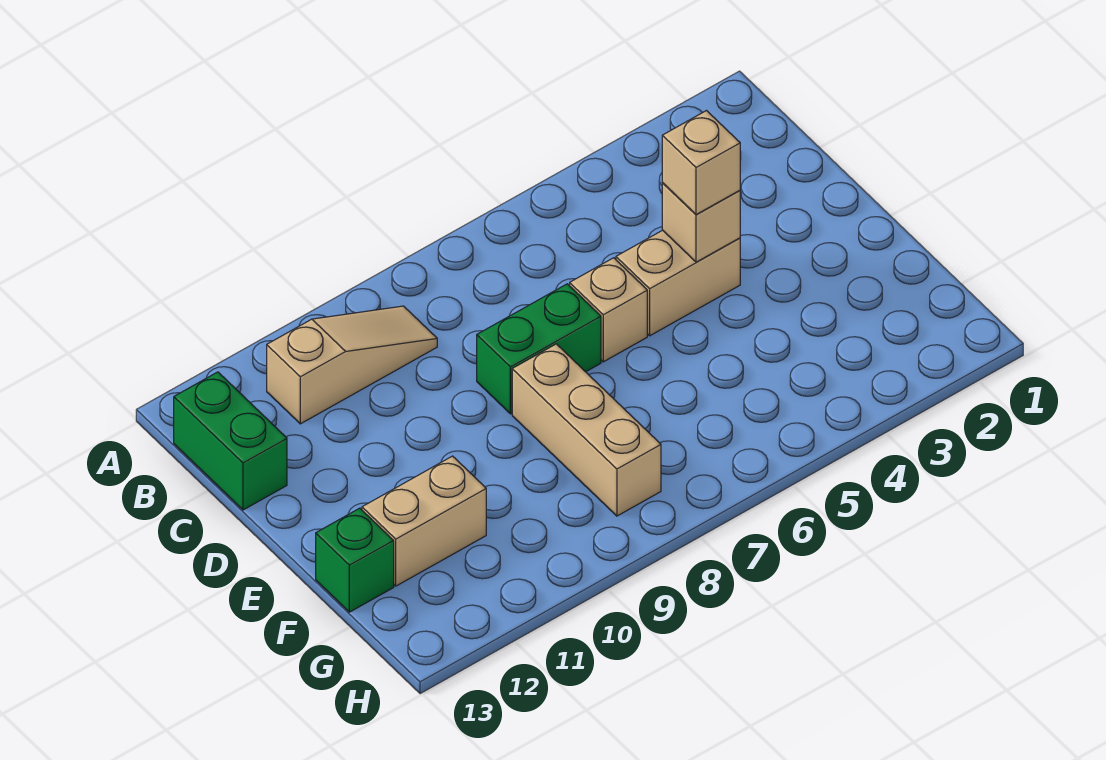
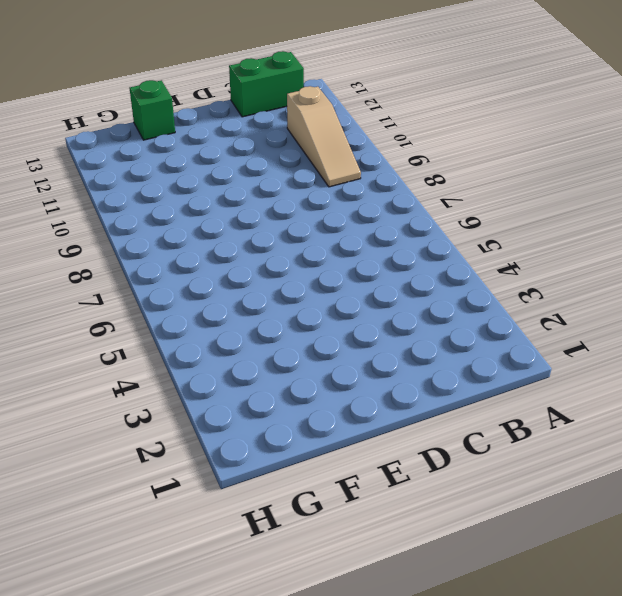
none -> tan brick D4:D5 level 1
none -> tan brick D6 level 1

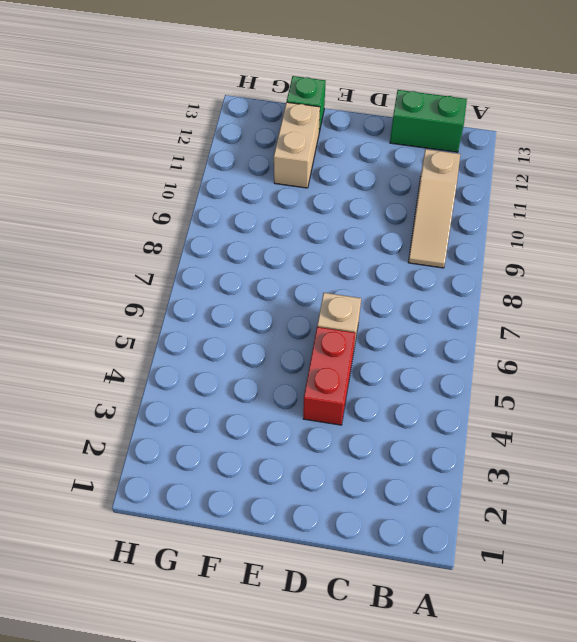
red brick D4:D5 level 1 -> tan brick D4:D5 level 1
none -> green brick D7:D8 level 1
none -> tan brick E8:G8 level 1

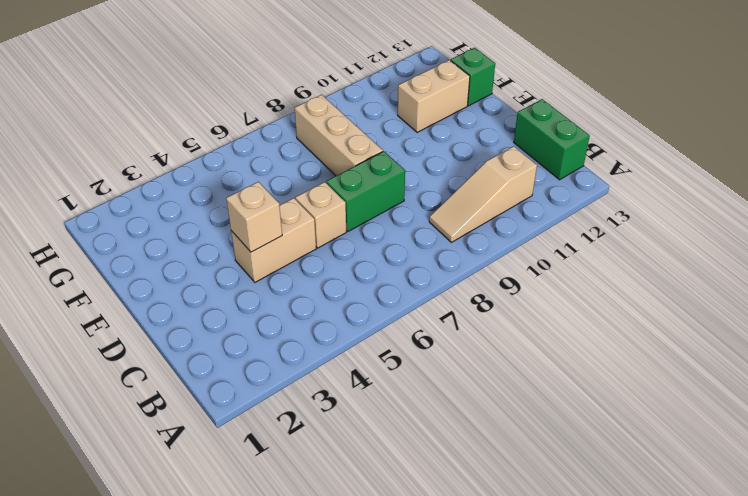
none -> tan brick D4 level 3

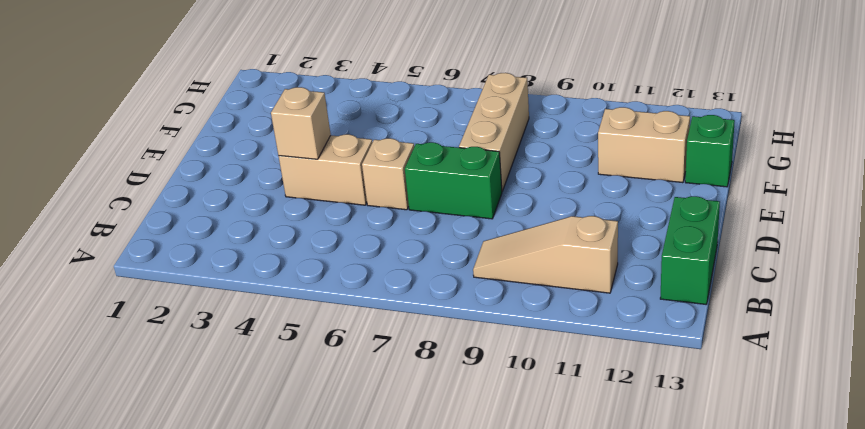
none -> tan brick D4 level 3

